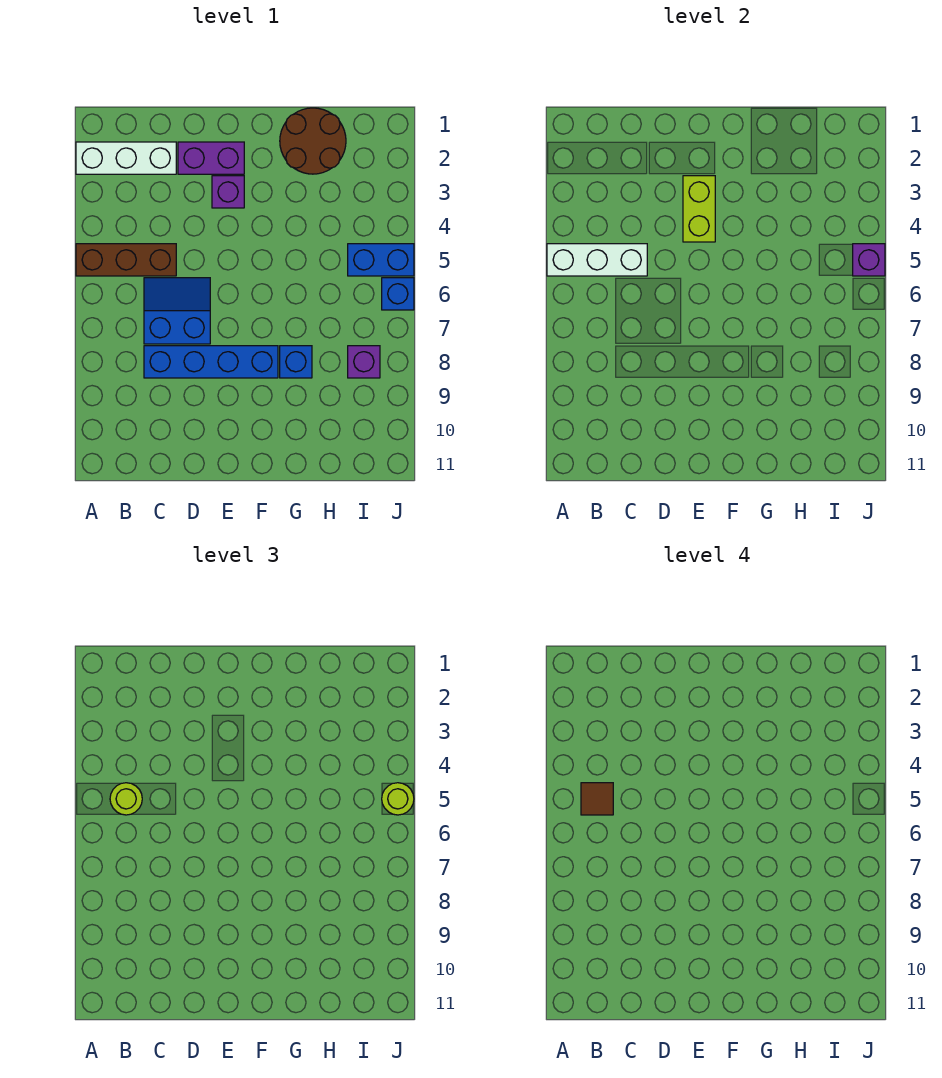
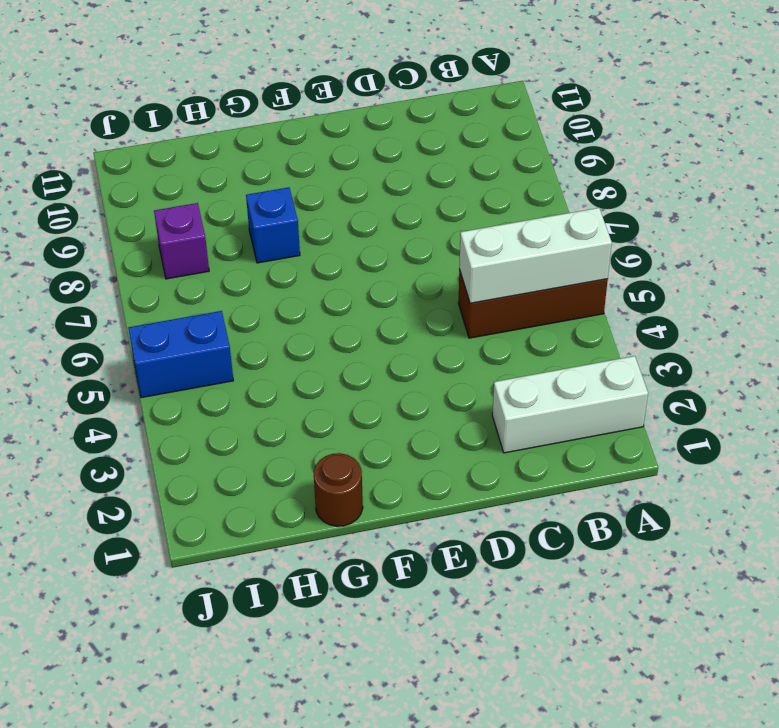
brown round brick G1 level 1 -> brown round brick G1:H2 level 1
none -> blue slope C6:D7 level 1 top 7
none -> blue brick C8:F8 level 1
none -> purple brick D2:E2 level 1

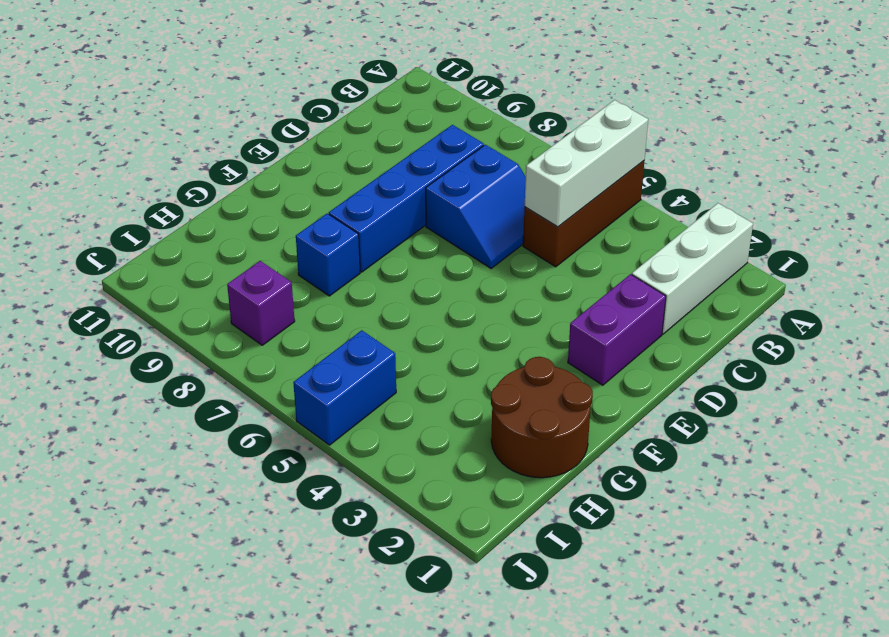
none -> purple brick E3 level 1
none -> blue brick J6 level 1
none -> lime brick E3:E4 level 2

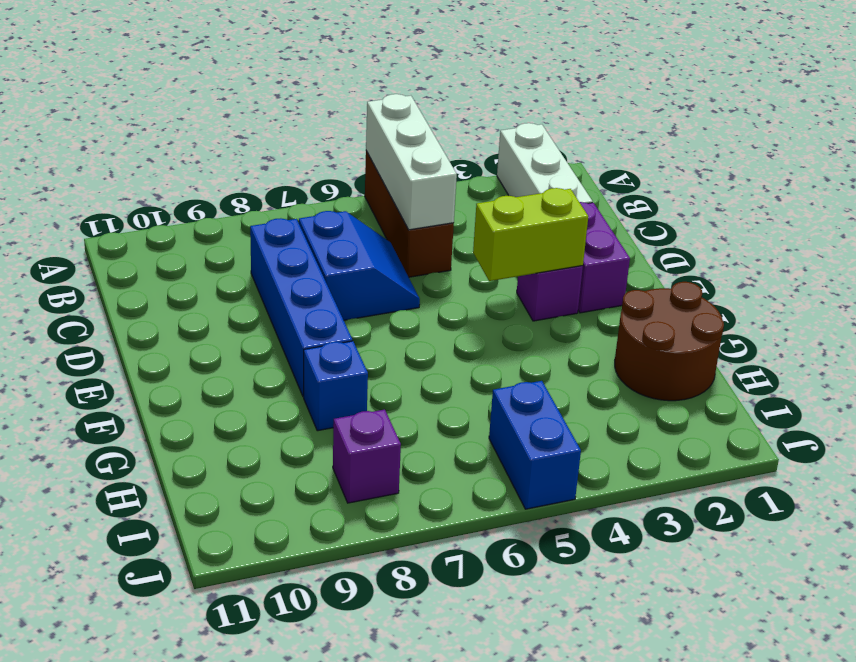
none -> blue brick J6 level 1
none -> purple brick J5 level 2
none -> lime round brick B5 level 3

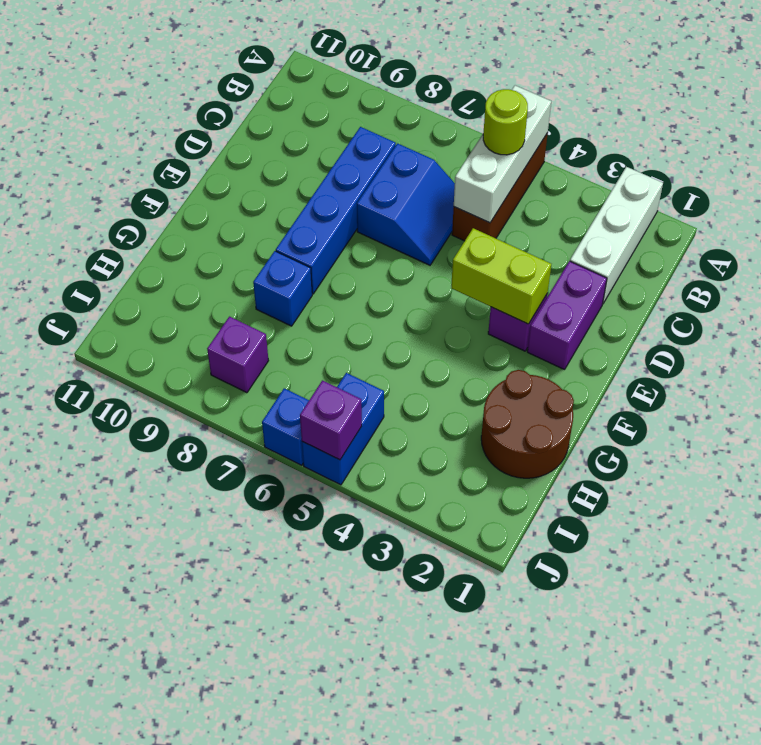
none -> lime round brick J5 level 3
none -> brown tile B5 level 4

